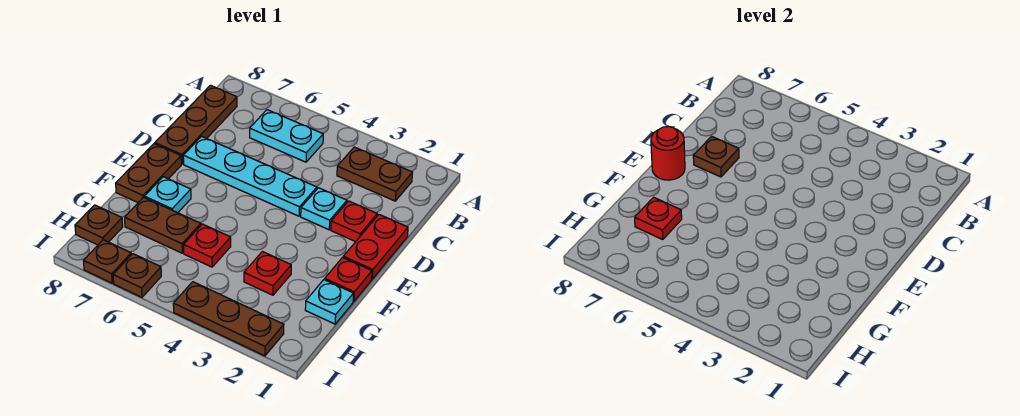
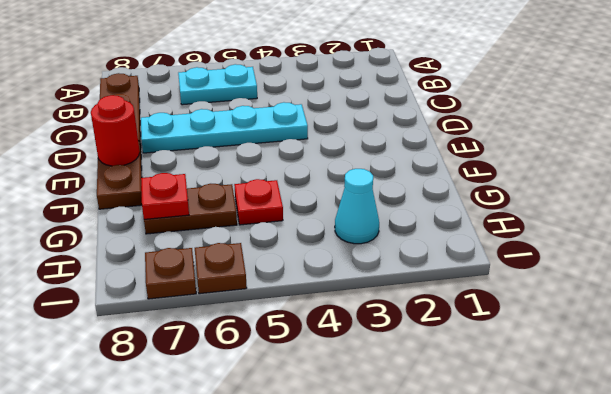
cyan cone H3 level 1 -> none
none -> brown plate B2:B3 level 1
none -> red plate D1:E1 level 1
none -> red plate D2 level 1

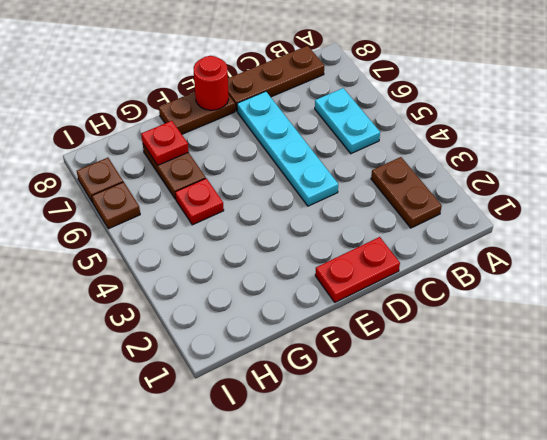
none -> red plate D2 level 1
none -> cyan plate D3 level 1
none -> red plate F1 level 1

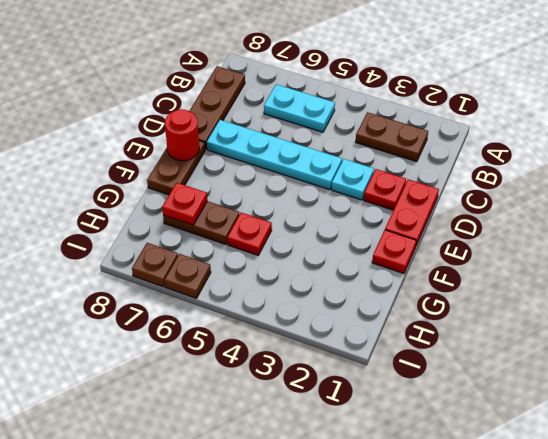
none -> cyan plate F7 level 1
none -> cyan plate G1 level 1
none -> red plate G3 level 1

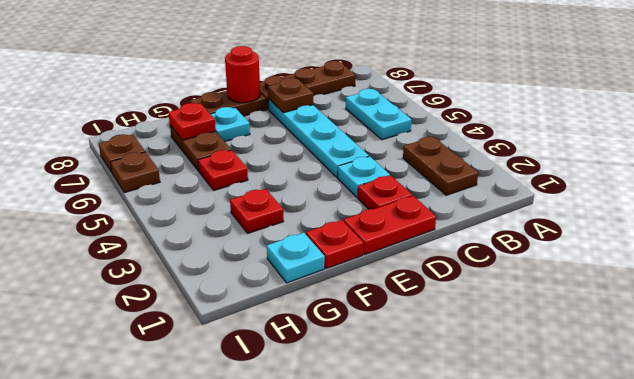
none -> brown plate H8 level 1
none -> brown plate I2:I4 level 1

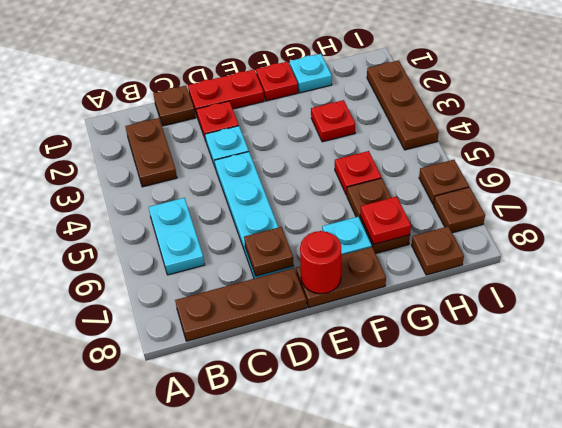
brown plate C1 level 1 -> none

